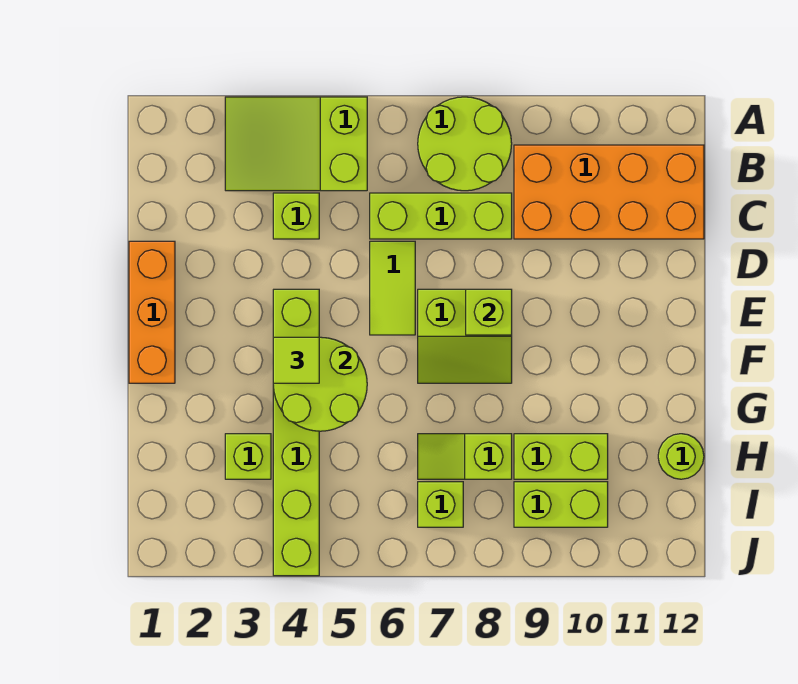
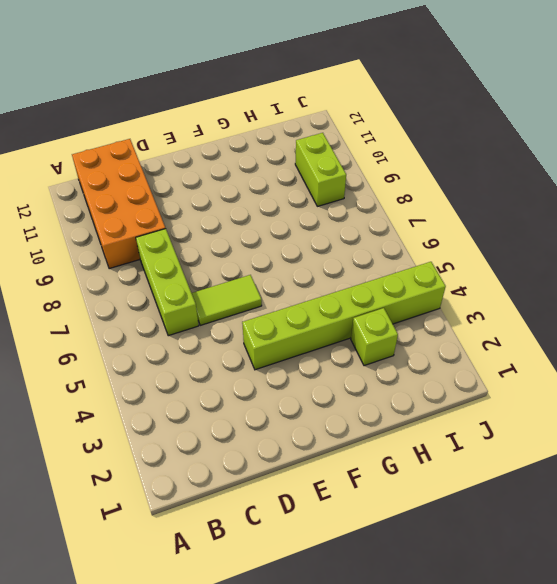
none -> lime slope A3:B5 level 1 top 5
none -> lime round brick A7:B8 level 1
none -> lime brick C4 level 1

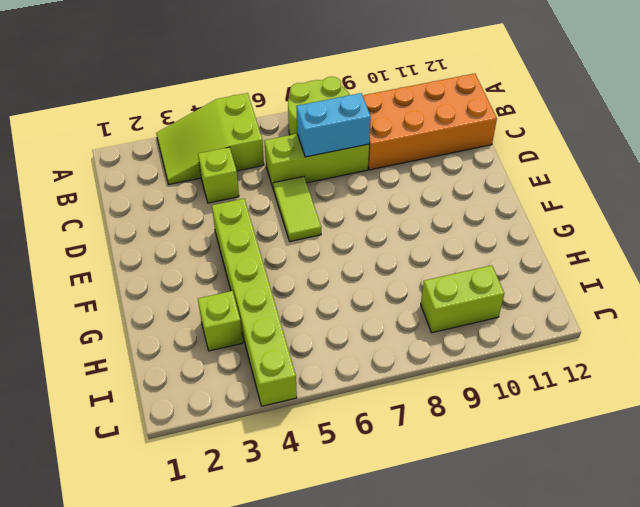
cyan brick C7:C8 level 2 -> none
none -> orange brick D1:F1 level 1
none -> lime slope E7:F8 level 1 top E
none -> lime slope H7:H8 level 1 top 8

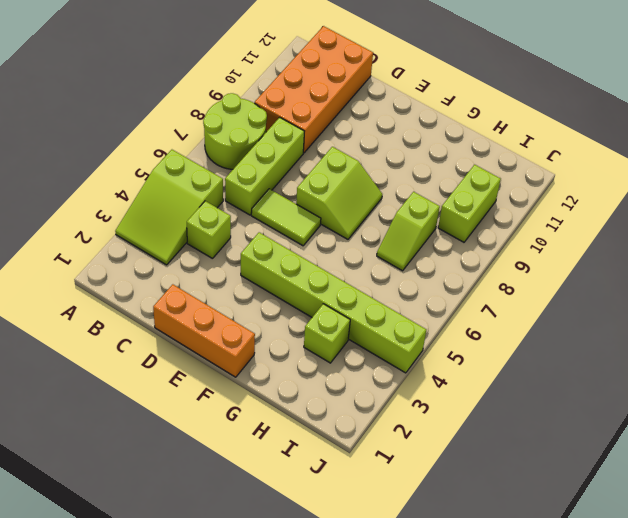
none -> lime brick H9:H10 level 1
none -> lime round brick H12 level 1
none -> lime brick I7 level 1

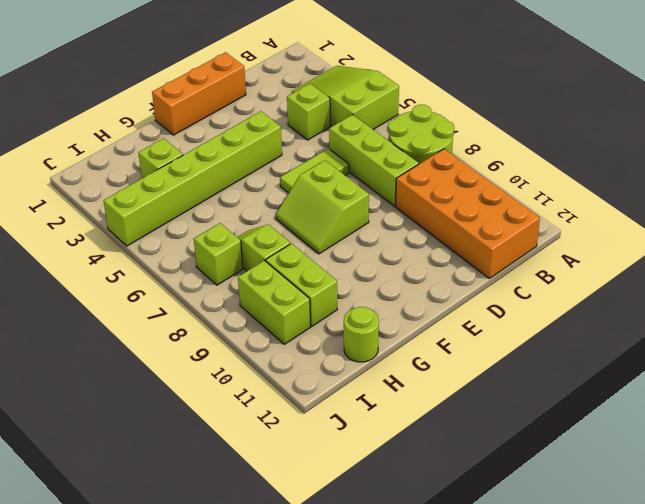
none -> lime brick E8 level 2
none -> lime round brick F4:G5 level 2
none -> lime tile F4 level 3

